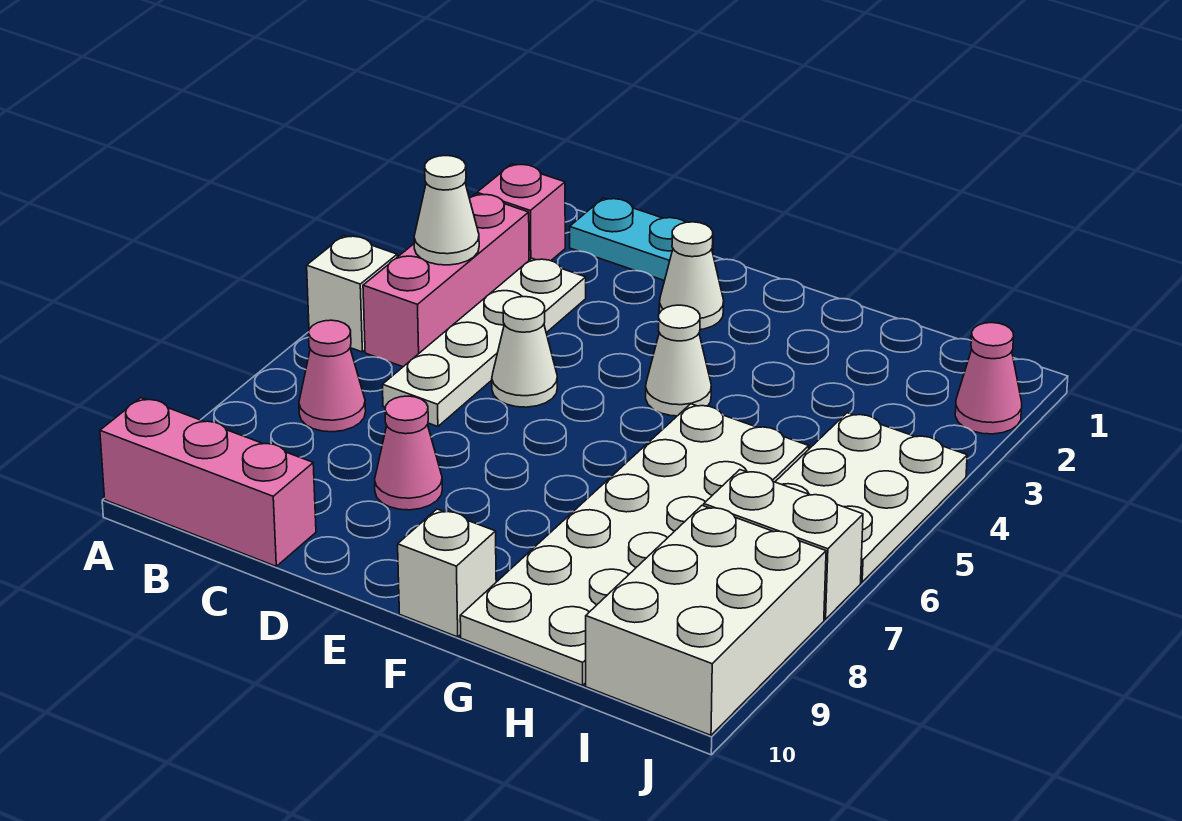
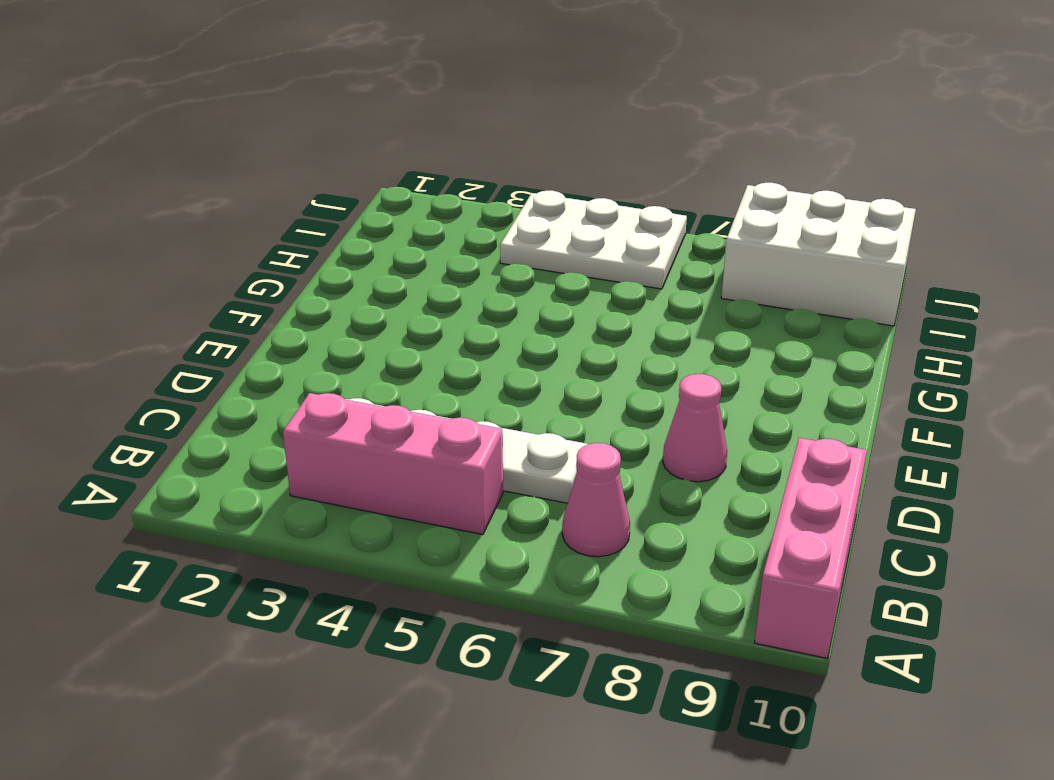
none -> white brick A5 level 1
none -> pink brick B2 level 1
none -> cyan plate C1:D1 level 1

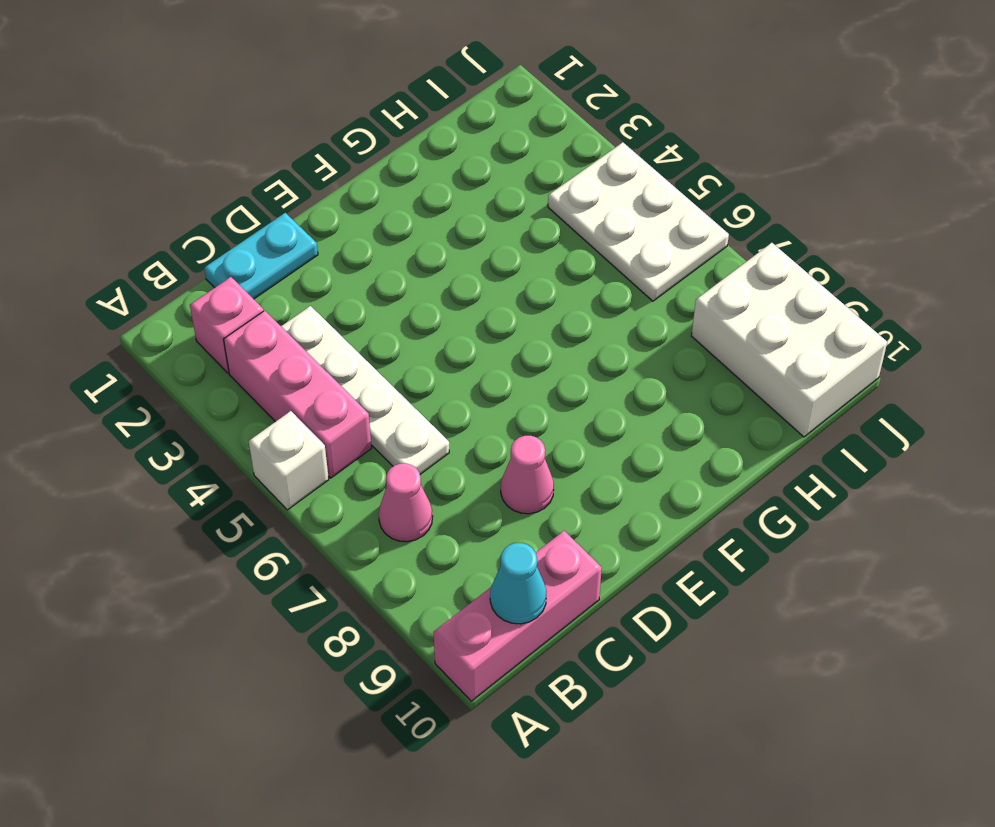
cyan cone B10 level 2 -> none
none -> white cone D5 level 1
none -> white cone E2 level 1
none -> white cone F4 level 1

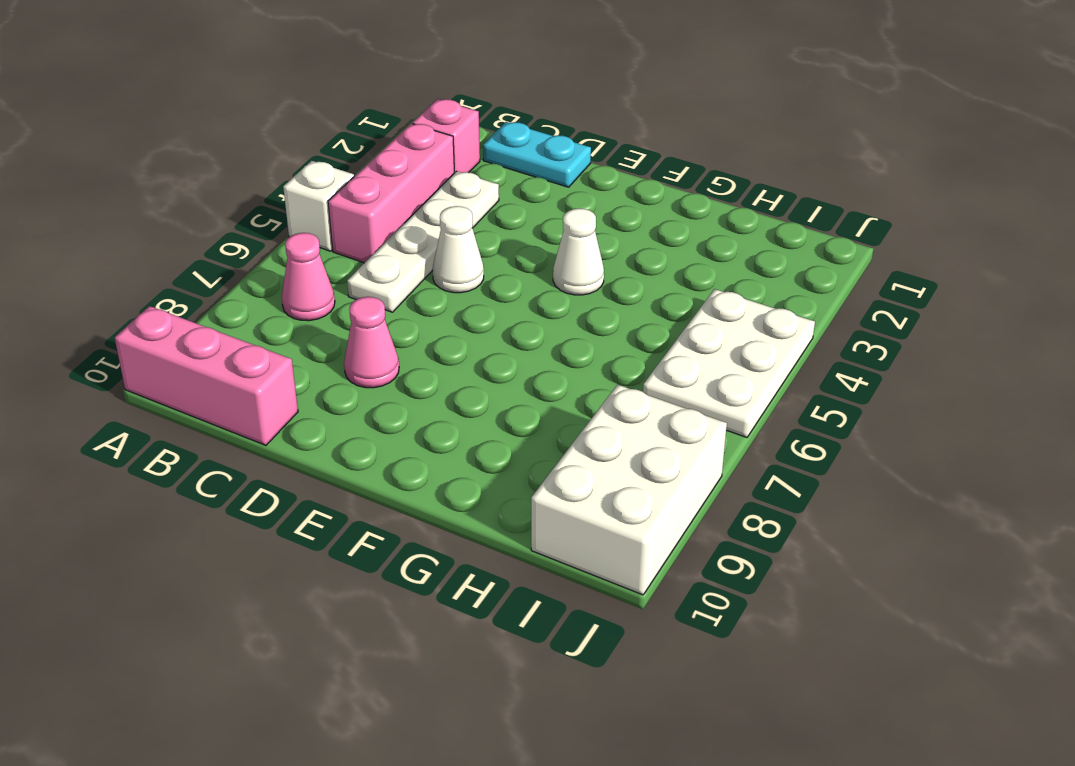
none -> white cone E2 level 1
none -> white brick F10 level 1
none -> white plate G5:H10 level 1

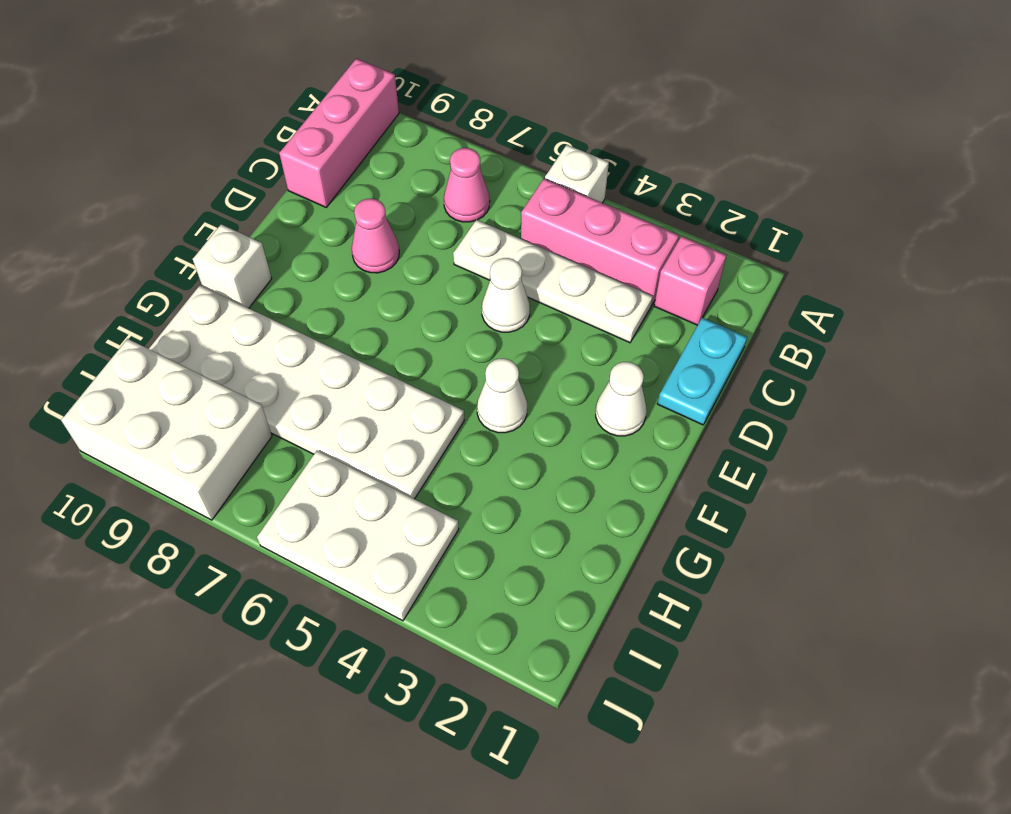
none -> white brick I7:J7 level 1
none -> pink cone J2 level 1
none -> white cone B4 level 2

